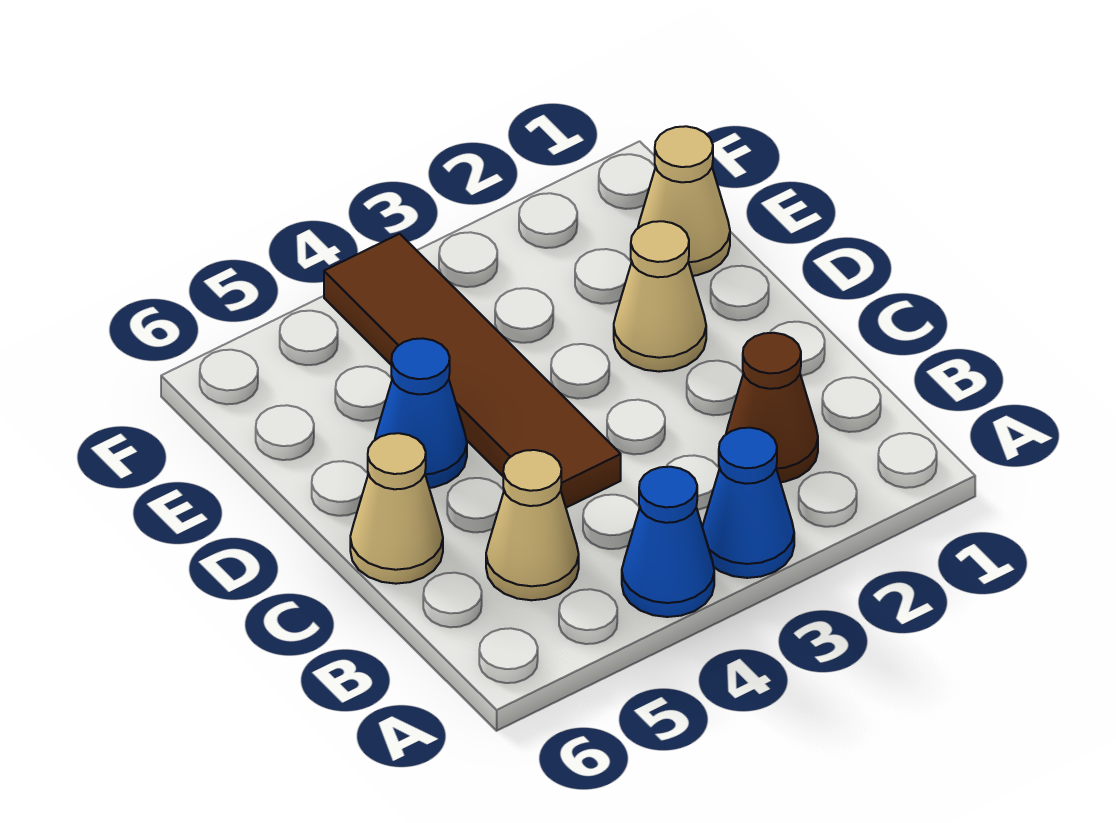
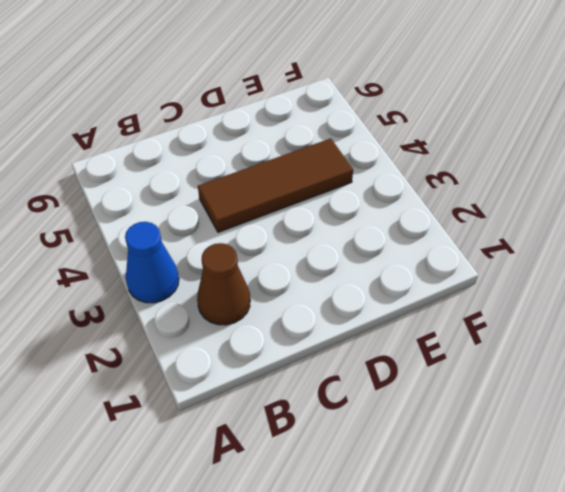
brown tile C4:E4 level 1 -> brown tile C4:F4 level 1
none -> blue cone A4 level 1
none -> tan cone B5 level 1

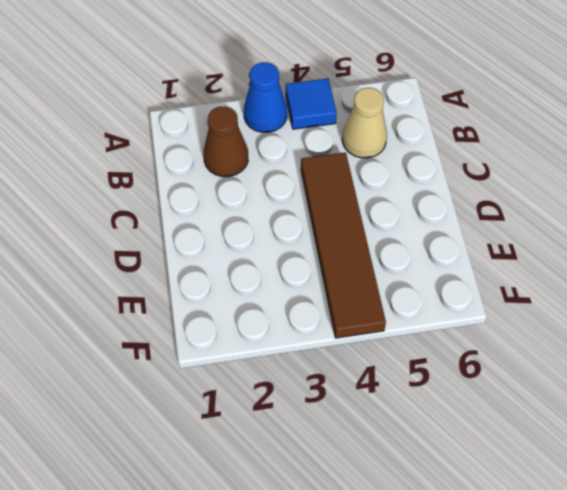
blue tile A4 level 1 -> blue cone A4 level 1
none -> tan cone C6 level 1
none -> tan cone D2 level 1

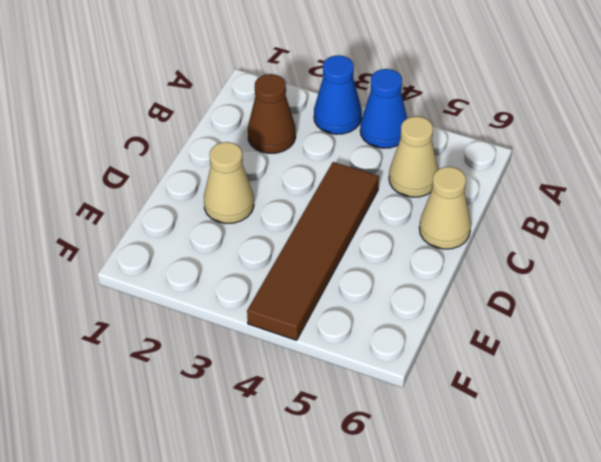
none -> blue cone D5 level 1
none -> tan cone E1 level 1

